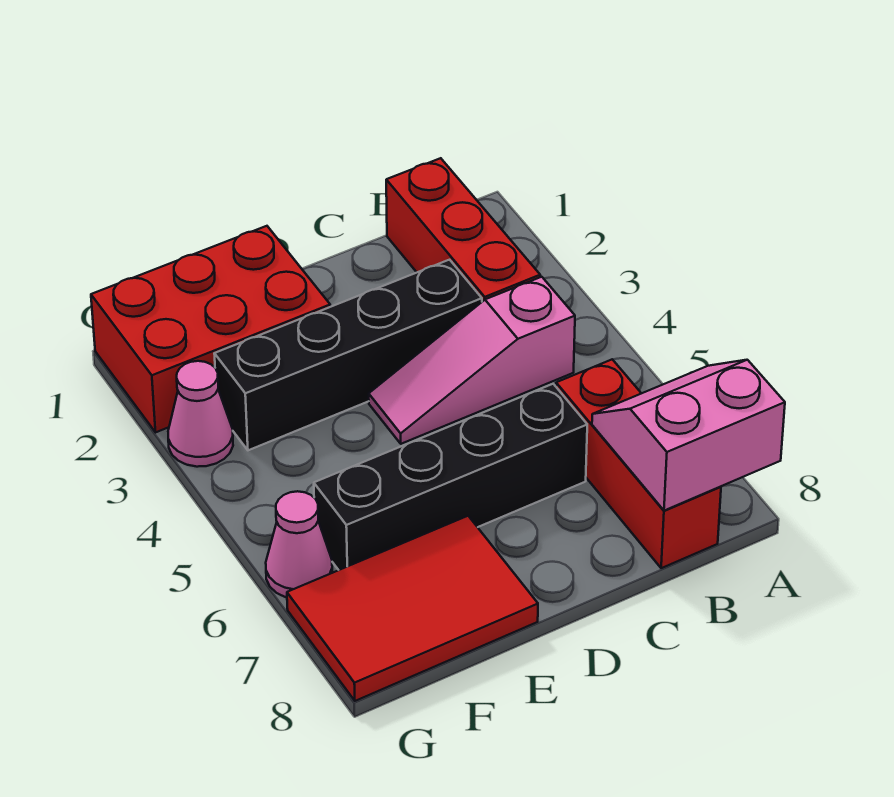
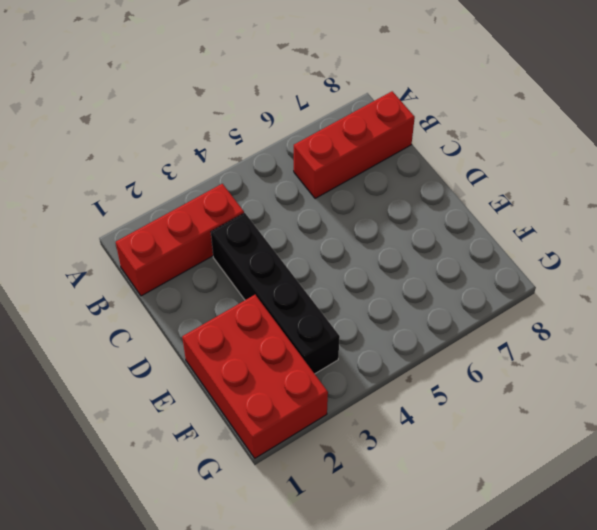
none -> pink slope B4:D4 level 1 top B
none -> black brick C6:F6 level 1

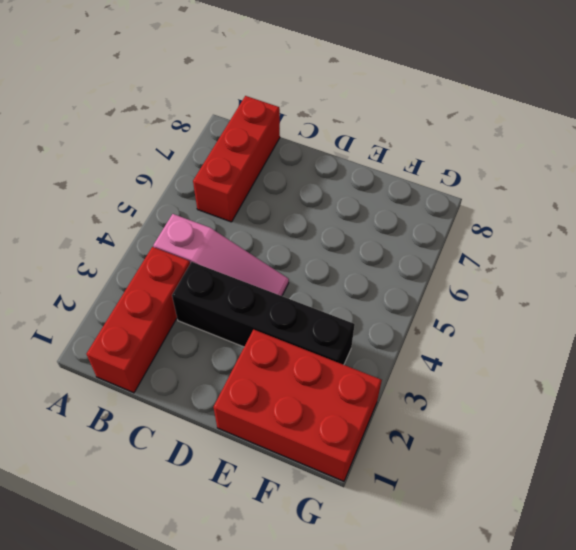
none -> black brick C6:F6 level 1
none -> red tile E7:G8 level 1

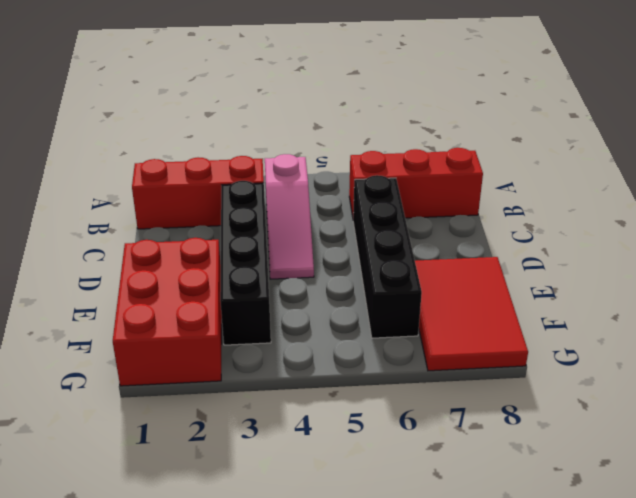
none -> pink cone G3 level 1
none -> pink cone G6 level 1

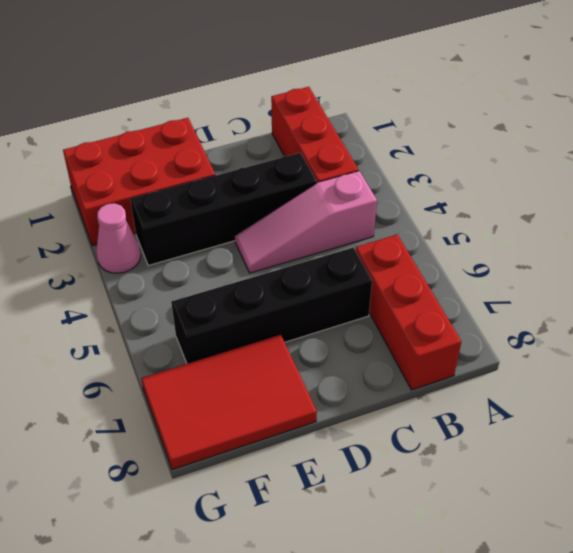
none -> pink cone G6 level 1
none -> pink slope A7:B8 level 2 top 8

